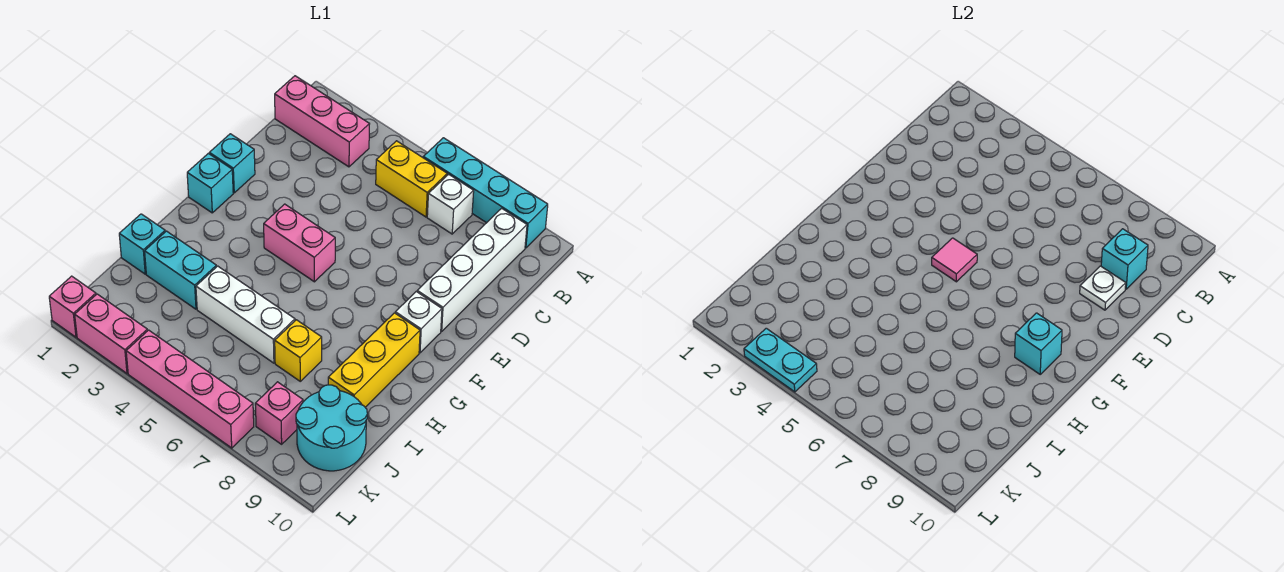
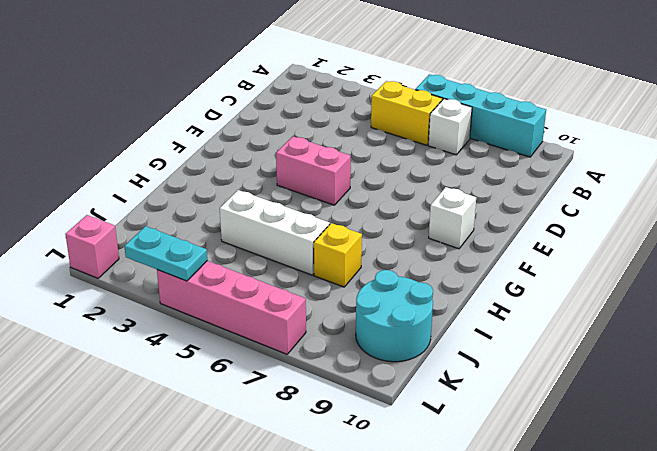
none -> pink brick B1:B3 level 1
none -> white brick B9:E9 level 1
none -> cyan brick E1 level 1

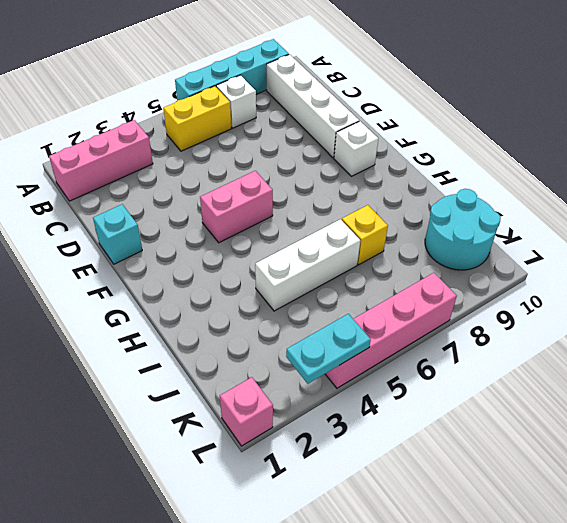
none -> cyan brick F1 level 1
none -> yellow brick G9:I9 level 1
none -> cyan brick I1 level 1

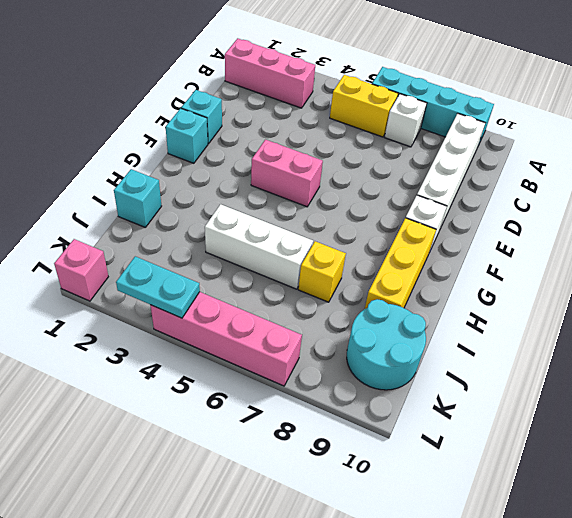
none -> cyan brick I2:I3 level 1
none -> pink brick K8 level 1
none -> pink brick L2:L3 level 1

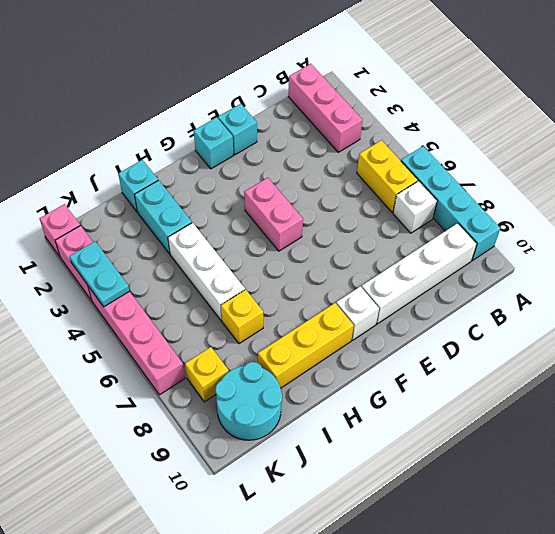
yellow brick K8 level 1 -> pink brick K8 level 1
none -> cyan brick C9 level 2
none -> white plate D9 level 2
none -> pink tile F5 level 2

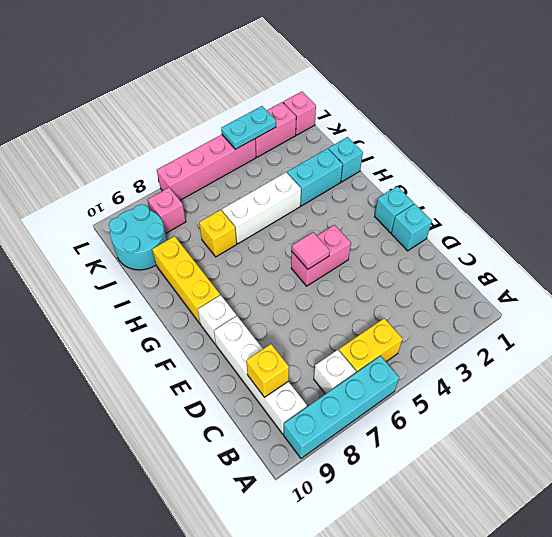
yellow brick C9 level 2 -> cyan brick C9 level 2
none -> pink brick B1:B3 level 1
none -> white plate D9 level 2
none -> cyan brick G9 level 2

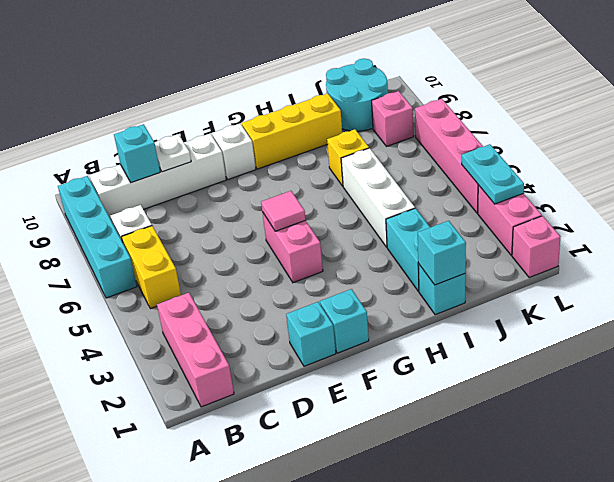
cyan brick I1 level 2 -> cyan brick G9 level 2

